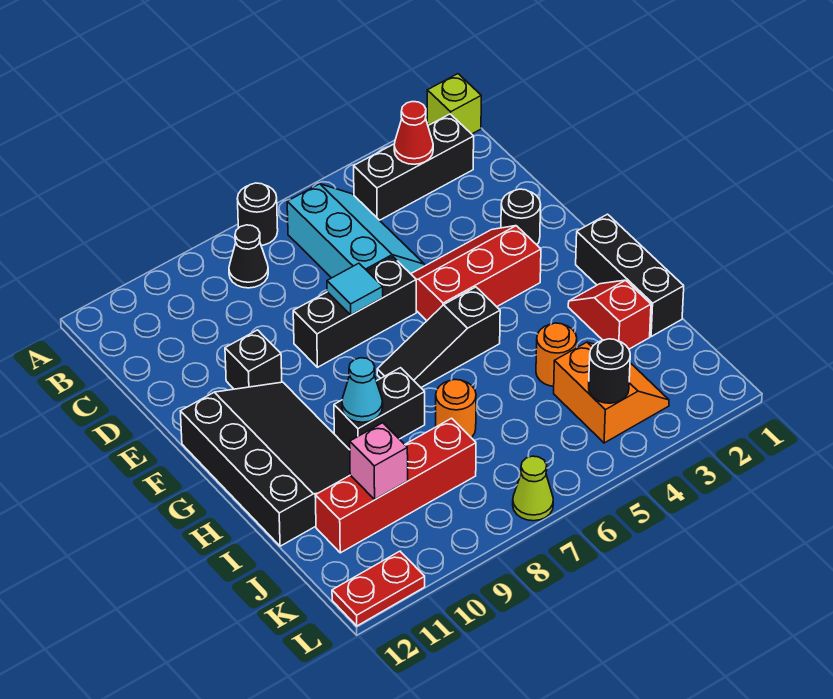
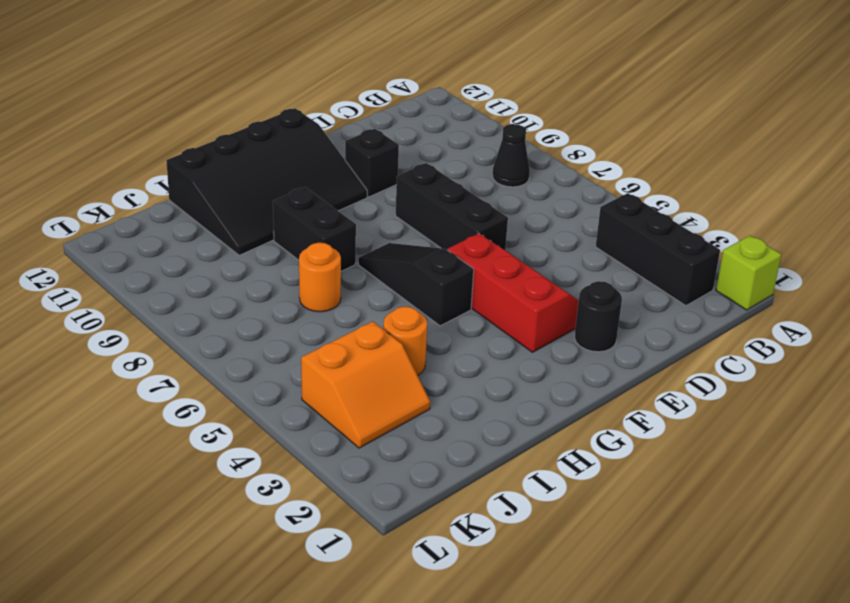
none -> black round brick A7 level 1
none -> cyan slope B5:D6 level 1 top 6
none -> black brick G1:I1 level 1

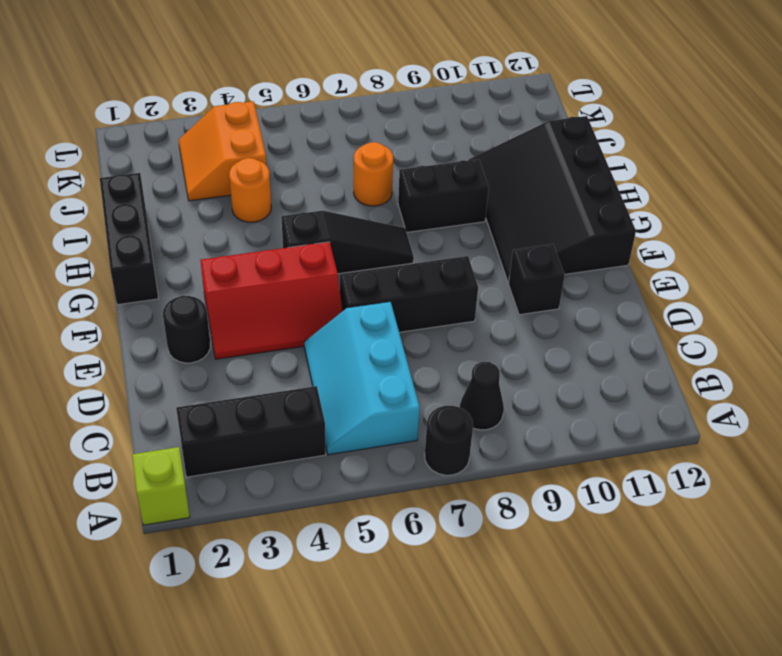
none -> red slope H2:I2 level 1 top I
none -> red brick J8:J11 level 1
none -> lime cone L7 level 1

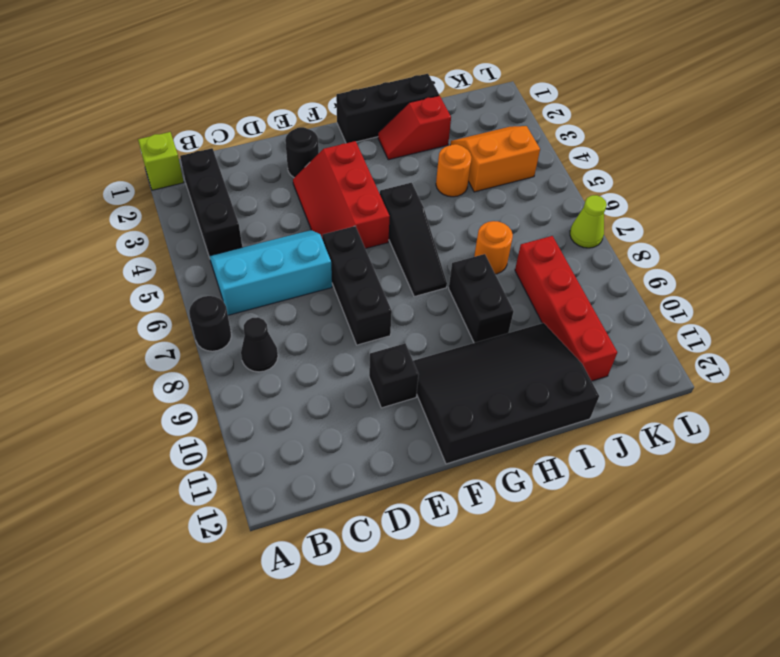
none -> red plate L11:L12 level 1
none -> red cone B3 level 2
none -> cyan tile E7 level 2

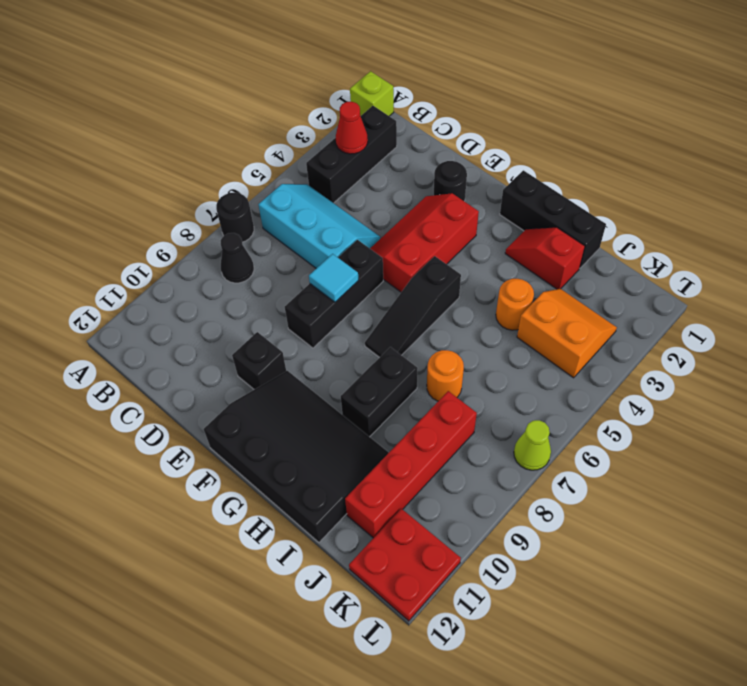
red plate K11:L12 level 1 -> red plate L11:L12 level 1
none -> cyan cone H9 level 2
none -> pink brick J10 level 2
none -> black round brick K4 level 2

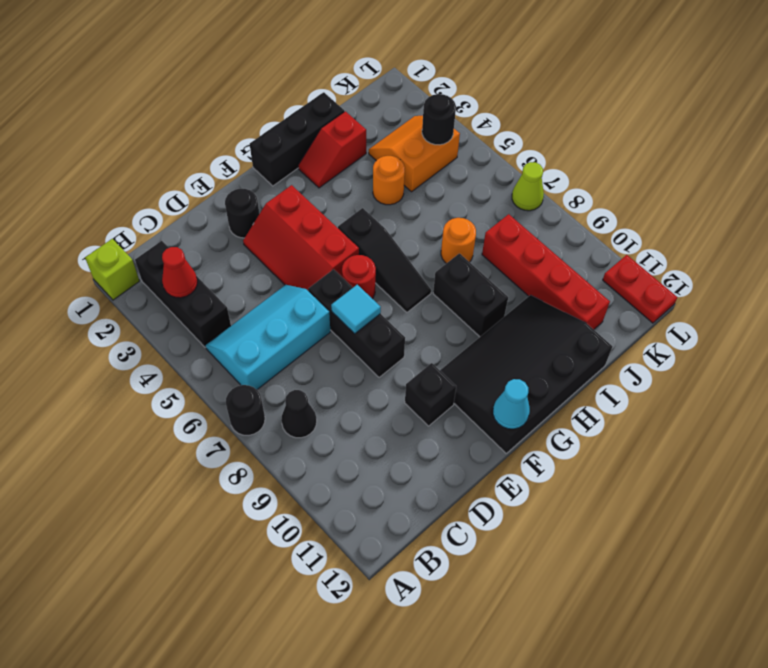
red round brick F6 level 1 -> none
cyan cone F12 level 2 -> cyan cone H9 level 2
none -> pink brick J10 level 2

